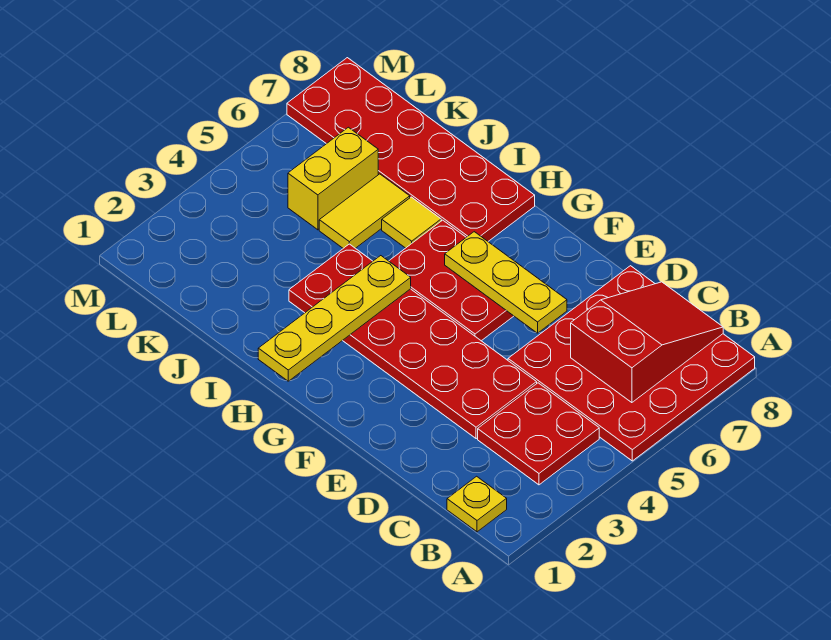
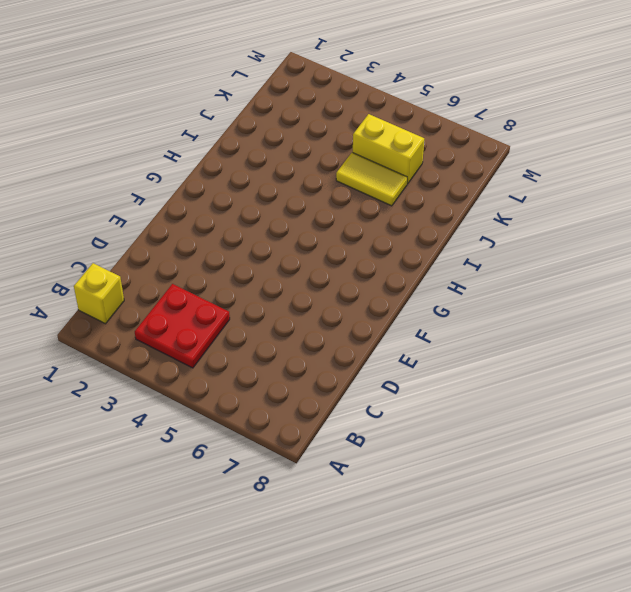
yellow brick B1 level 1 -> yellow plate B1 level 1
none -> red plate A5:D8 level 1
none -> red plate D3:I4 level 1
none -> red plate F5:H6 level 1

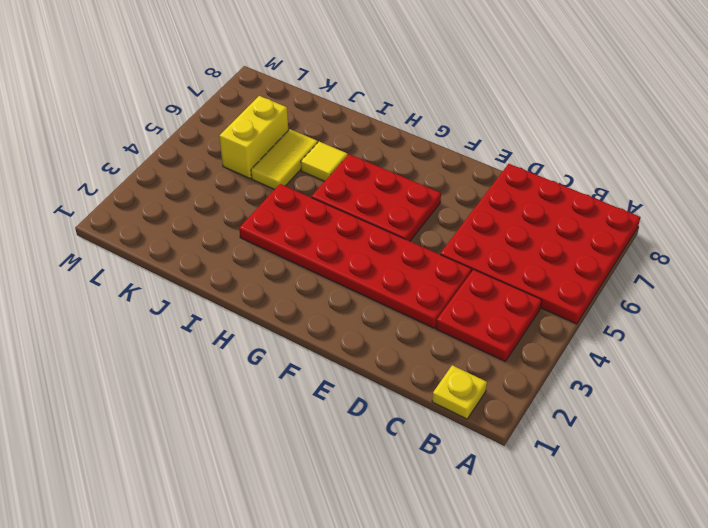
none -> red plate H7:M8 level 1
none -> red slope B6:C8 level 2 top 6
none -> yellow plate E6:G6 level 2

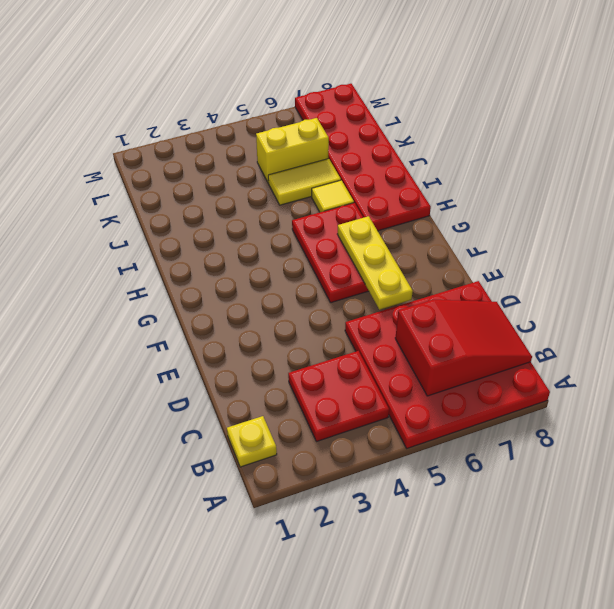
none -> red plate D3:I4 level 1
none -> yellow plate H1:H4 level 2

